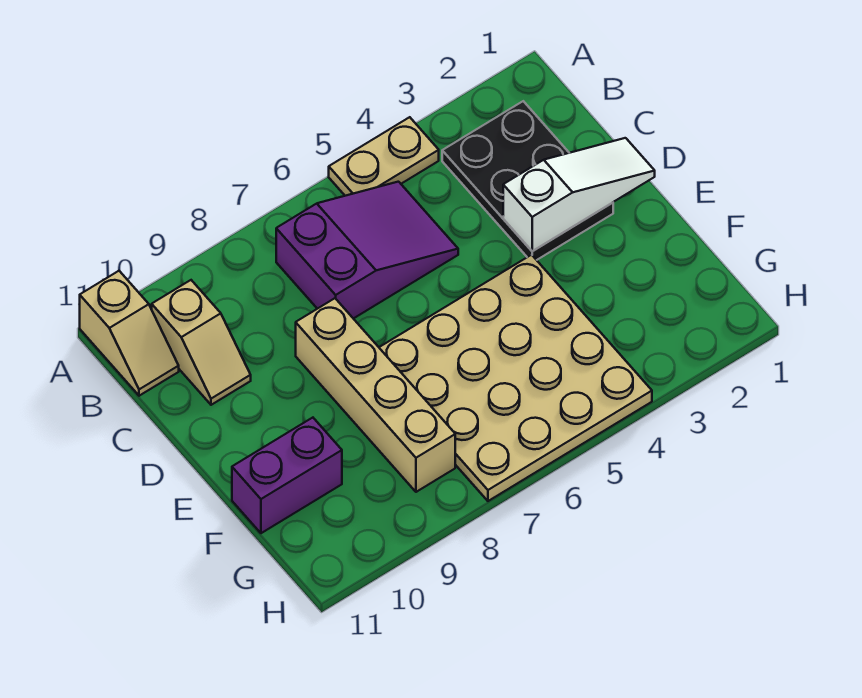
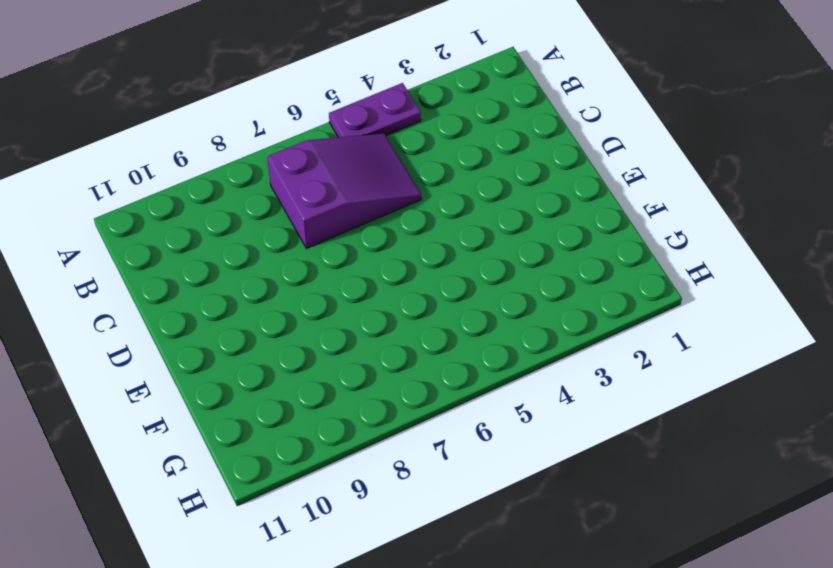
purple plate A4:A5 level 1 -> tan plate A4:A5 level 1
none -> tan slope A11:B11 level 1 top A
none -> black plate B2:D3 level 1

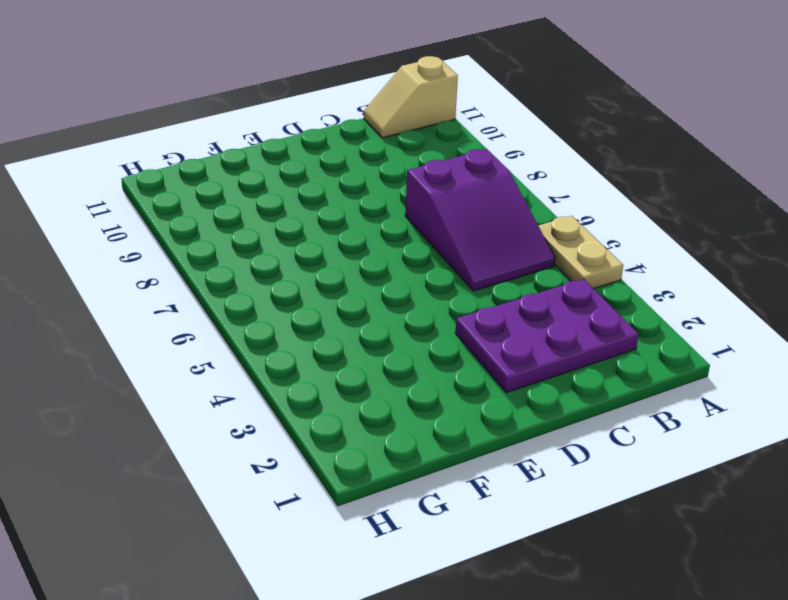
purple plate B2:D3 level 1 -> black plate B2:D3 level 1
none -> tan slope B10:C10 level 1 top B
none -> tan brick D8:G8 level 1

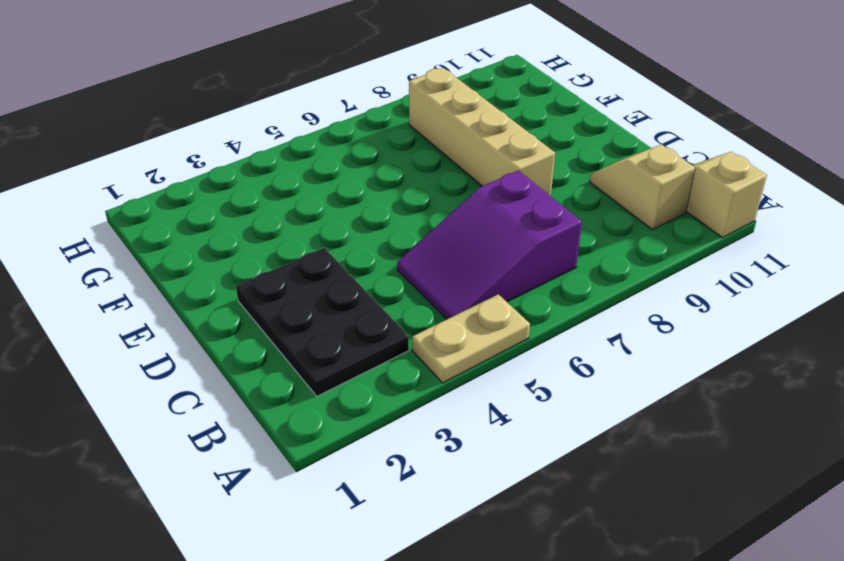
none -> tan plate E4:H7 level 1
none -> purple brick F10:F11 level 1

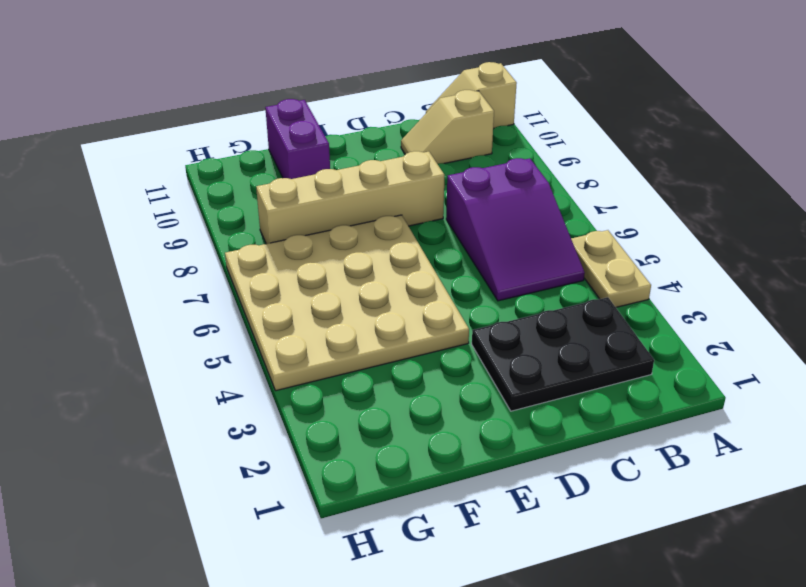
none -> white slope D1:D3 level 2 top 3

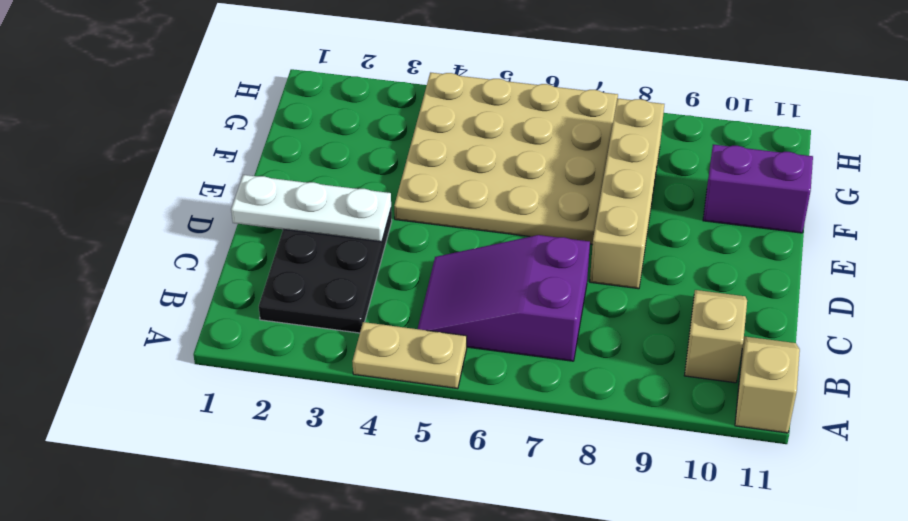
white plate D1:D3 level 2 -> white slope D1:D3 level 2 top 3

